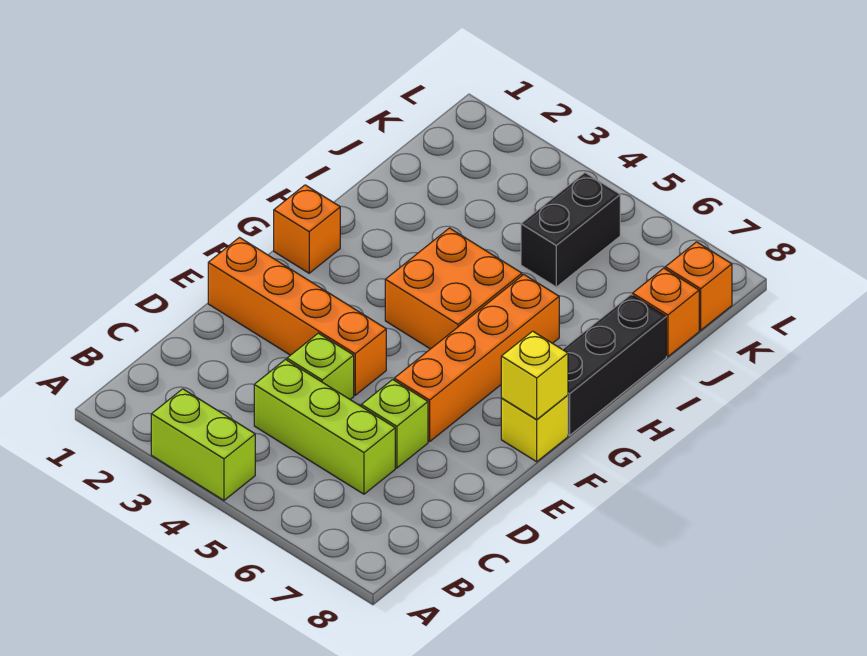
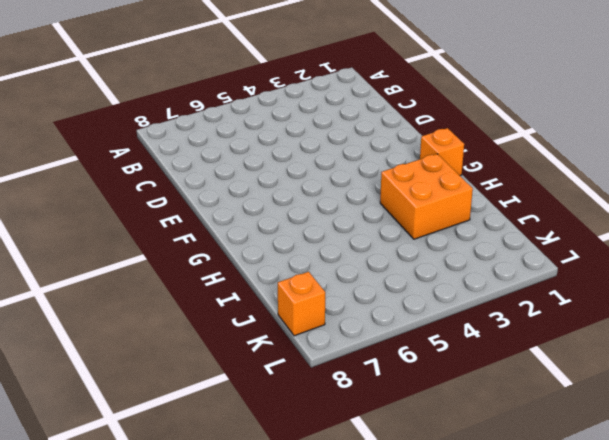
orange brick H2:I3 level 1 -> orange brick G4:H5 level 1
none -> lime brick A3:A4 level 1
none -> lime brick C4:C6 level 1
none -> lime brick D4 level 1

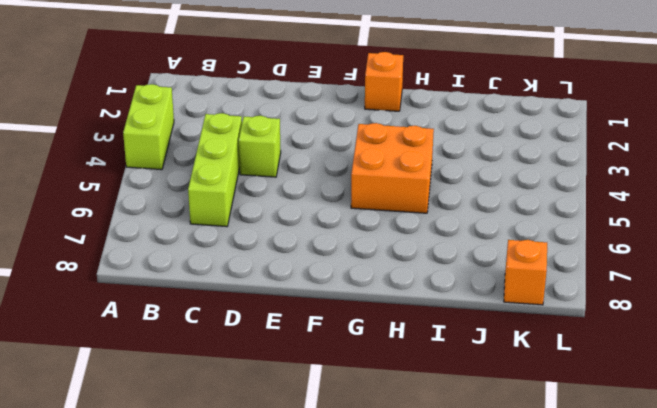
none -> lime brick D6 level 1
none -> orange brick E1:E4 level 1
none -> orange brick E6:H6 level 1

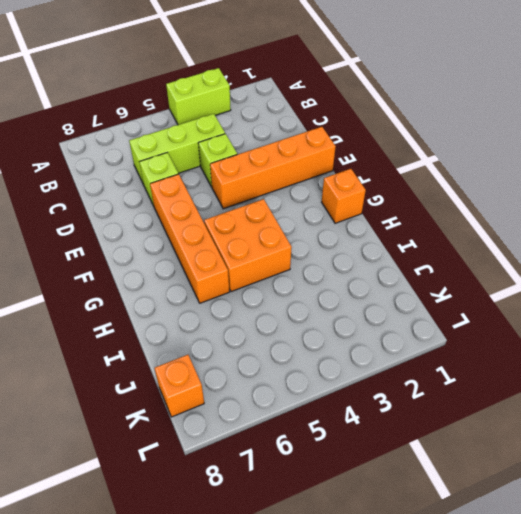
none -> yellow brick F8 level 1
none -> black brick G8:I8 level 1
none -> black brick J5:K5 level 1

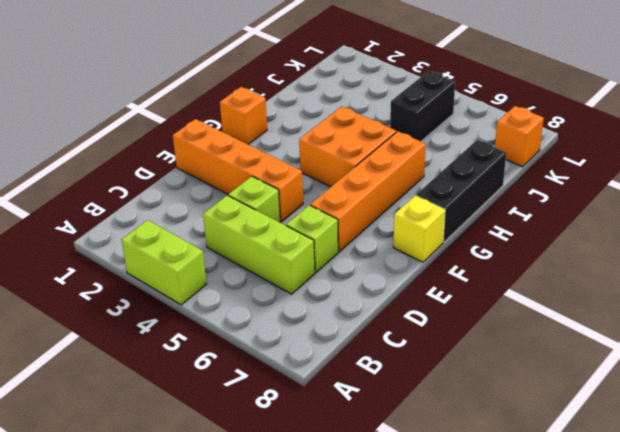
none -> orange brick J8 level 1
none -> yellow brick F8 level 2

